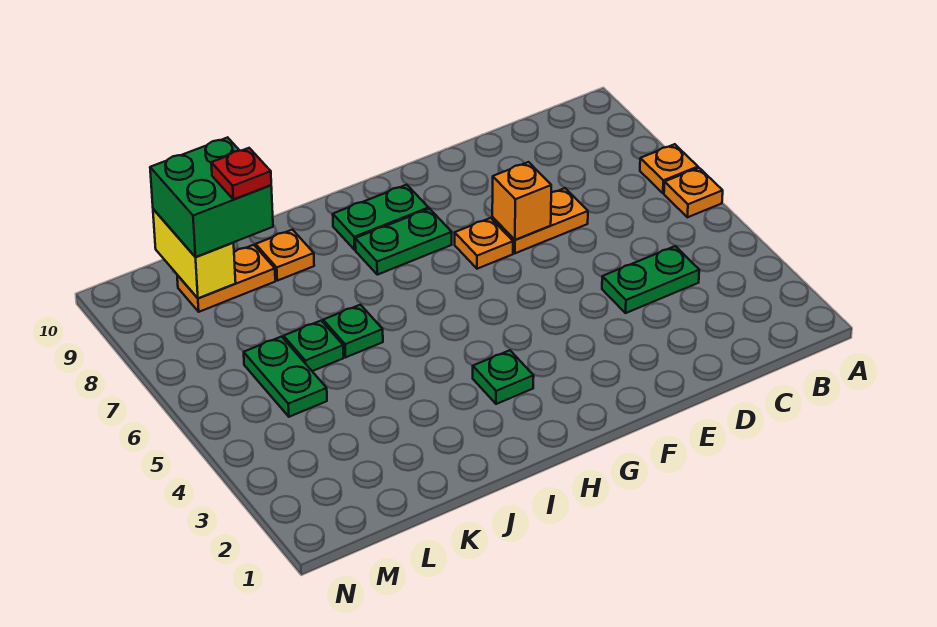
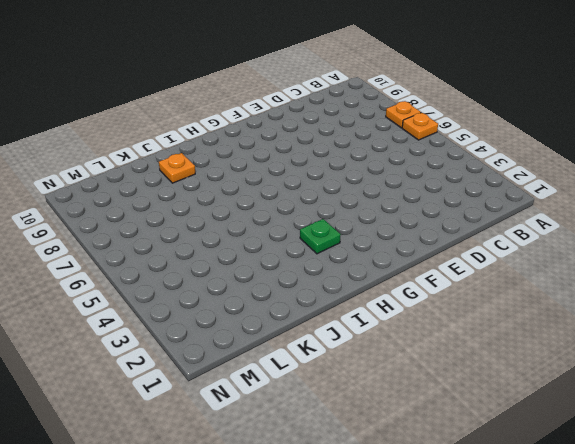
none -> green plate C4:D4 level 1
none -> orange plate D7:E7 level 1
none -> orange plate F7 level 1

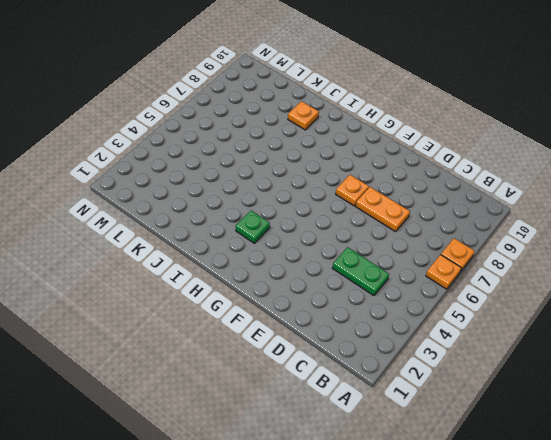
none -> green plate G8:H8 level 1
none -> green plate G9:H9 level 1
none -> green plate J6 level 1

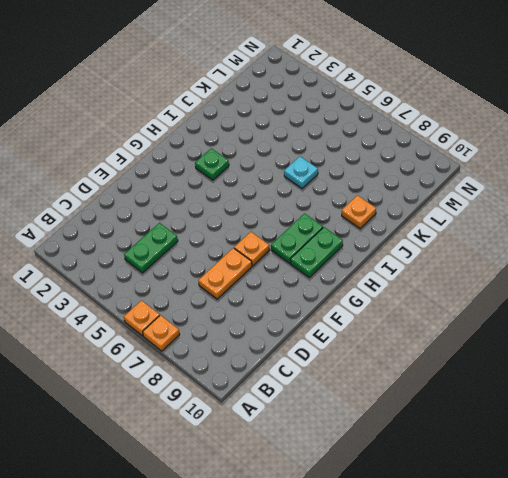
cyan plate J6 level 1 -> green plate J6 level 1
none -> green plate K6 level 1
none -> orange plate K9:L9 level 1
none -> green plate L5:L6 level 1

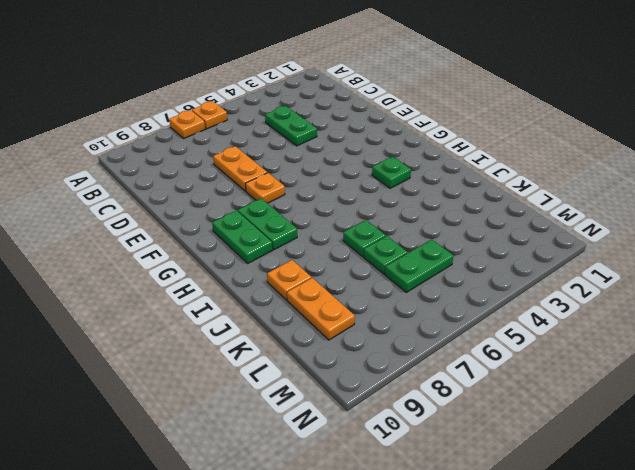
none -> orange brick E7 level 2
none -> yellow brick L9:L10 level 2
none -> green brick K9:L10 level 3

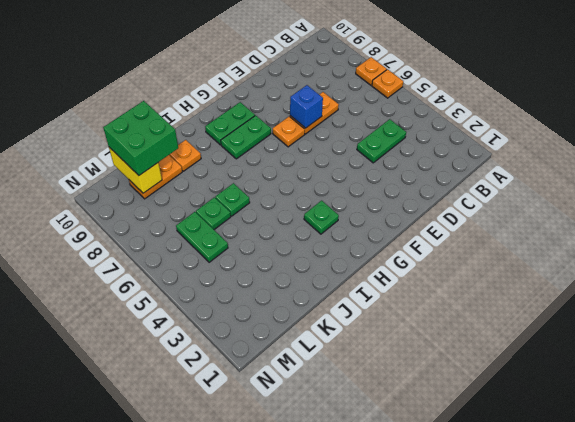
blue brick E7 level 2 -> orange brick E7 level 2
none -> red plate K9 level 4

